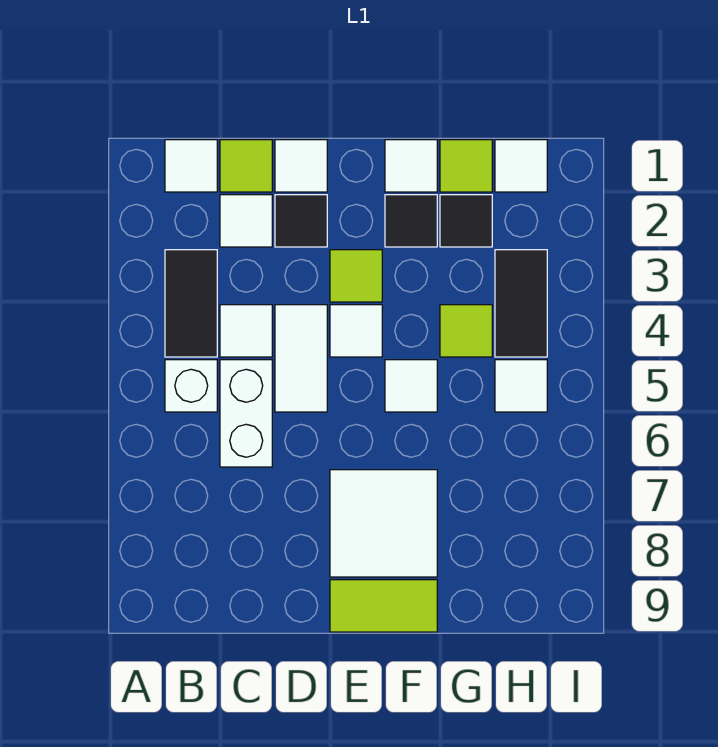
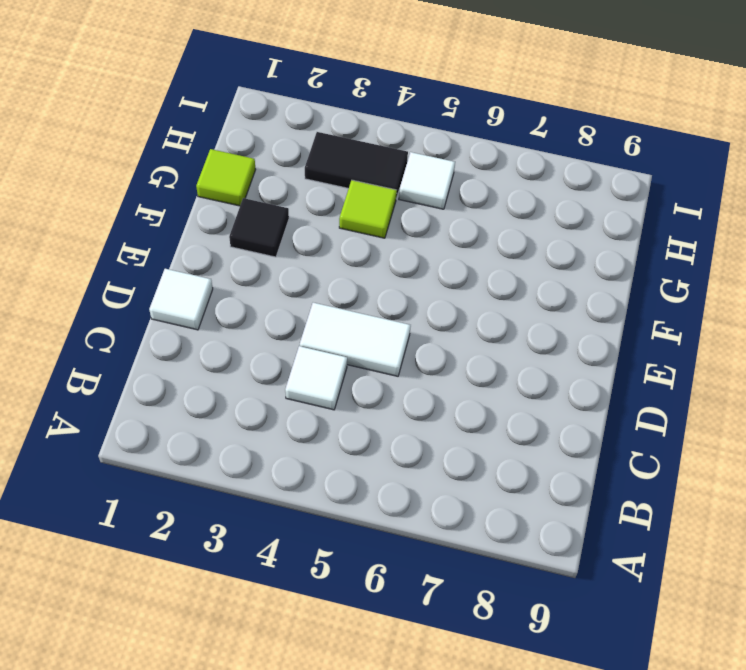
none -> white tile B1 level 1
none -> black tile B3:B4 level 1
none -> white brick B5 level 1

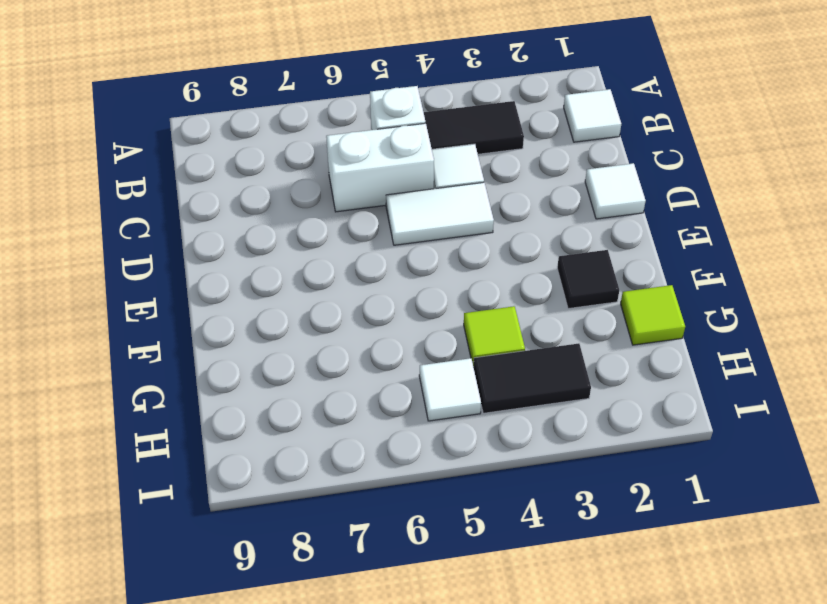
none -> lime tile C1 level 1
none -> white tile C2 level 1
none -> black tile D2 level 1

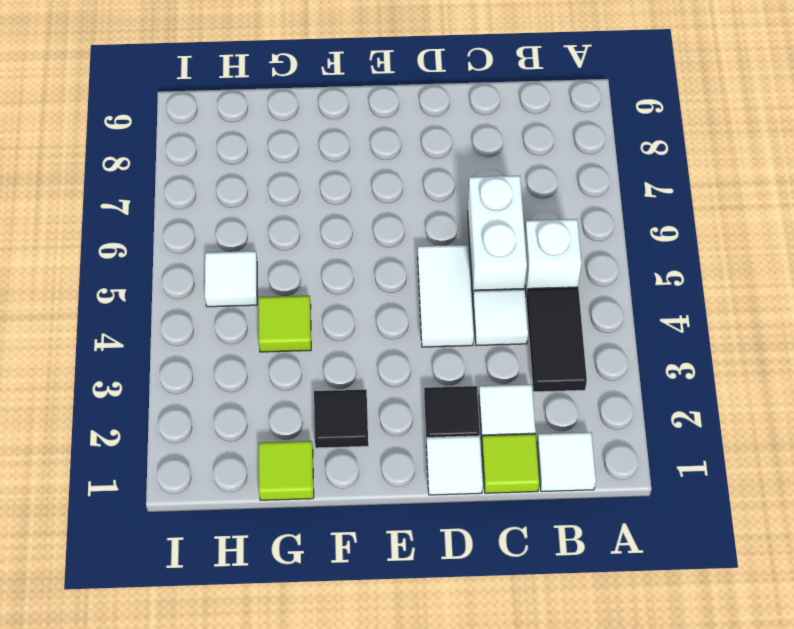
none -> lime tile E3 level 1
none -> white tile E4 level 1
none -> white tile E7:F8 level 1

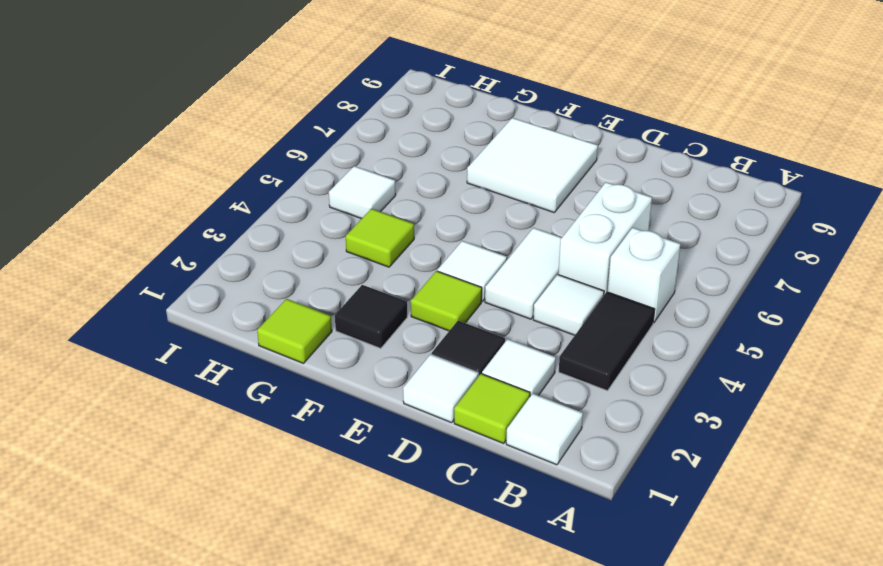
none -> lime tile E9:F9 level 1
none -> white tile F1 level 1
none -> white tile F5 level 1

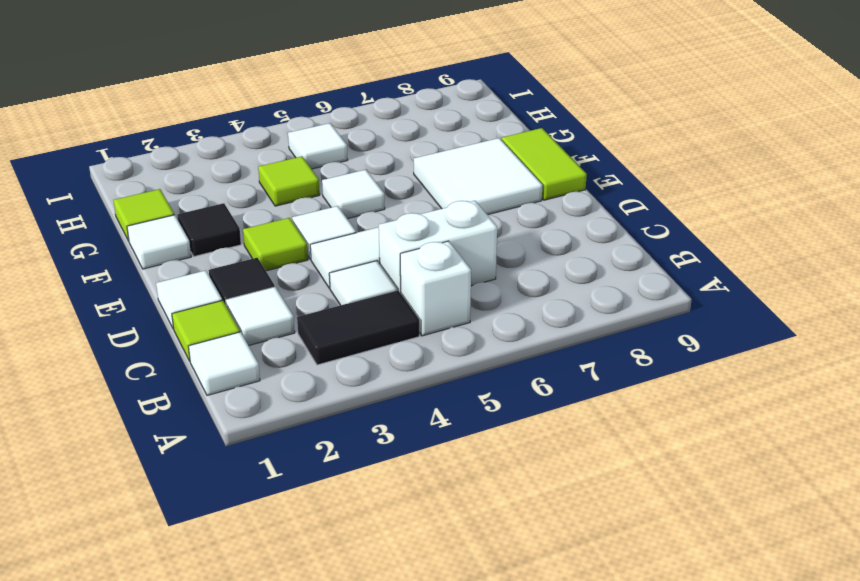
none -> black tile G2 level 1
none -> white tile H1 level 1
none -> black tile H3:H4 level 1

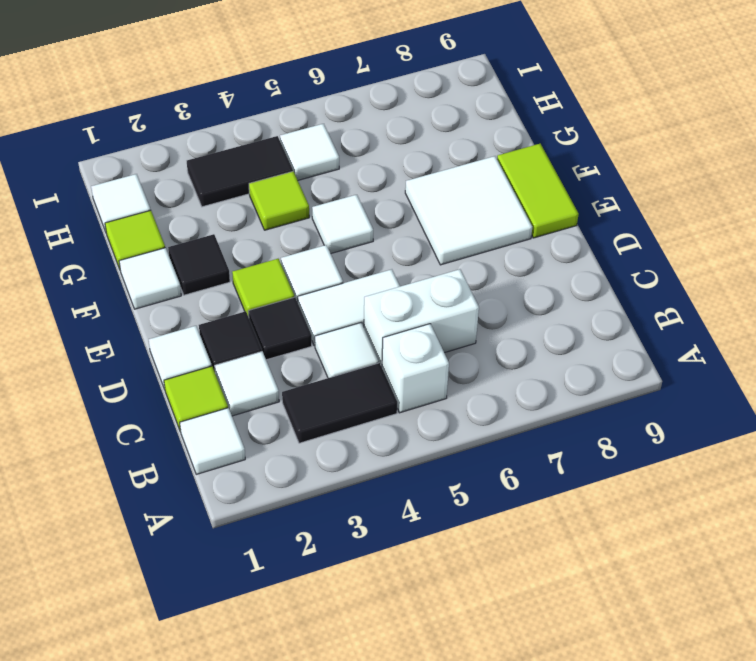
black tile D3 level 1 -> black tile G2 level 1

